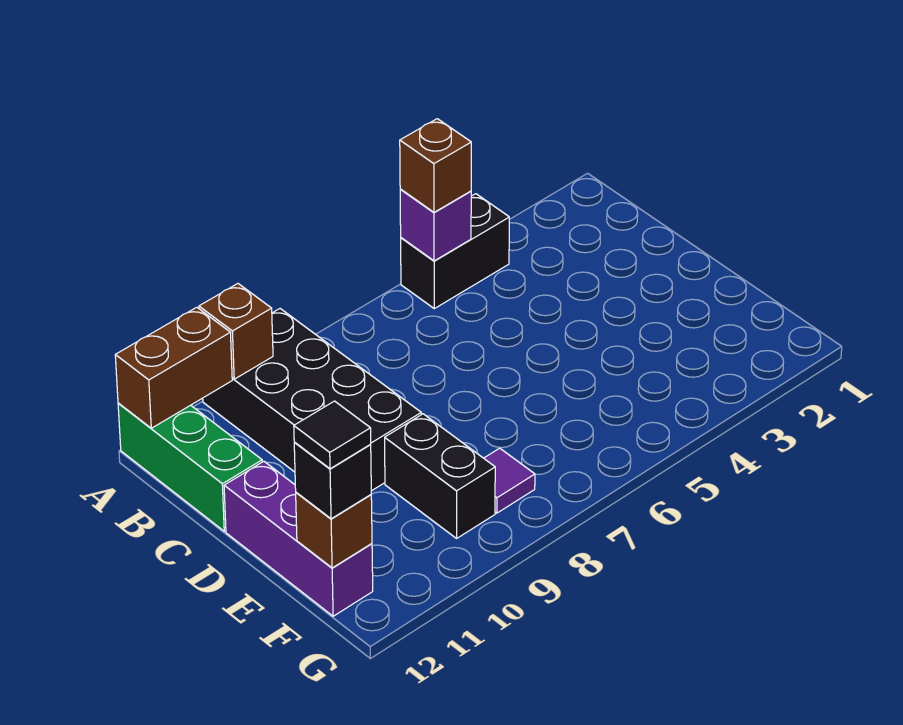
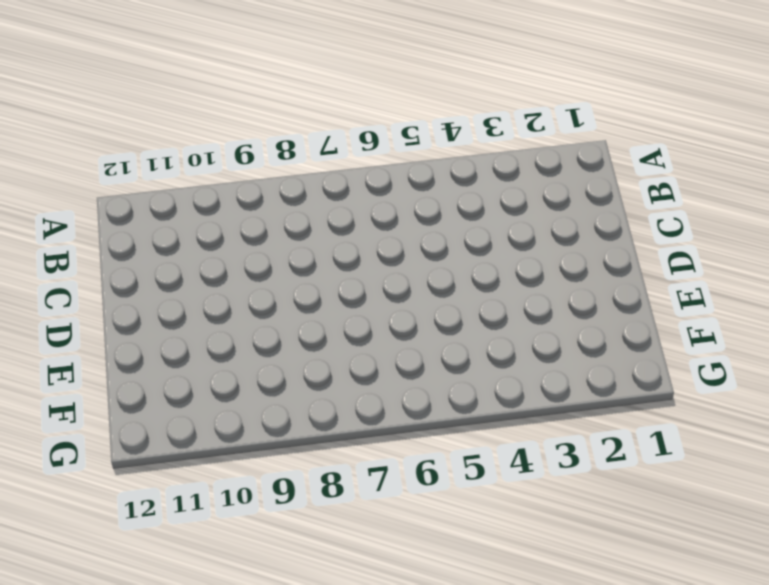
none -> black brick A4:A5 level 1
none -> black brick A9:D10 level 1
none -> green brick A12:C12 level 1

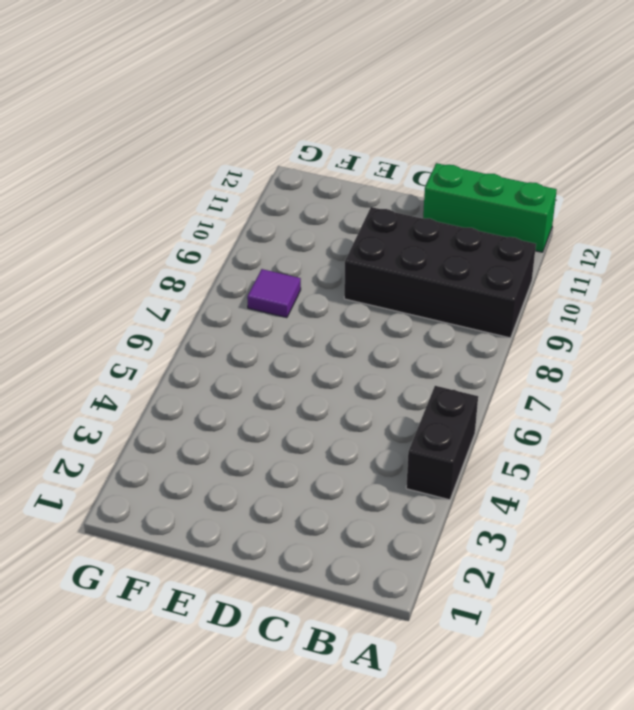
none -> purple brick D12:F12 level 1
none -> black brick E9:F9 level 1
none -> purple brick A5 level 2

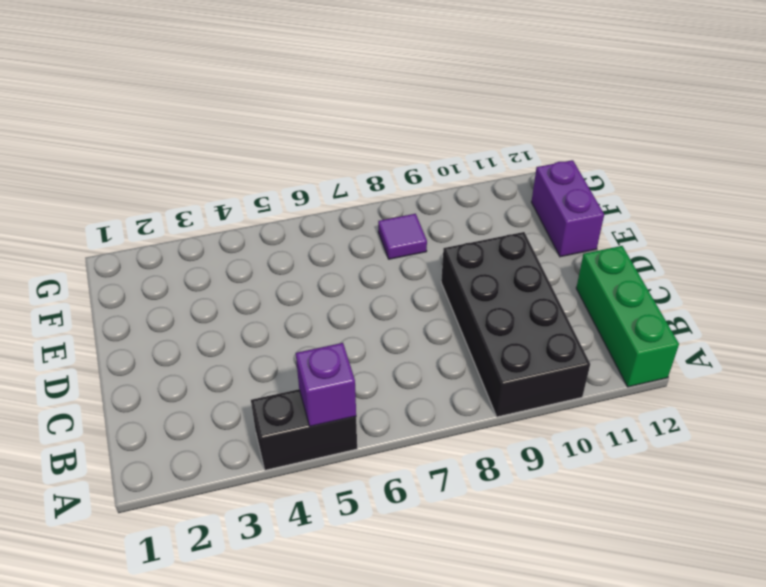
purple brick E12:F12 level 1 -> purple brick D12:F12 level 1
none -> black brick E9:F9 level 1
none -> brown brick A10 level 2
none -> brown brick A11:A12 level 2

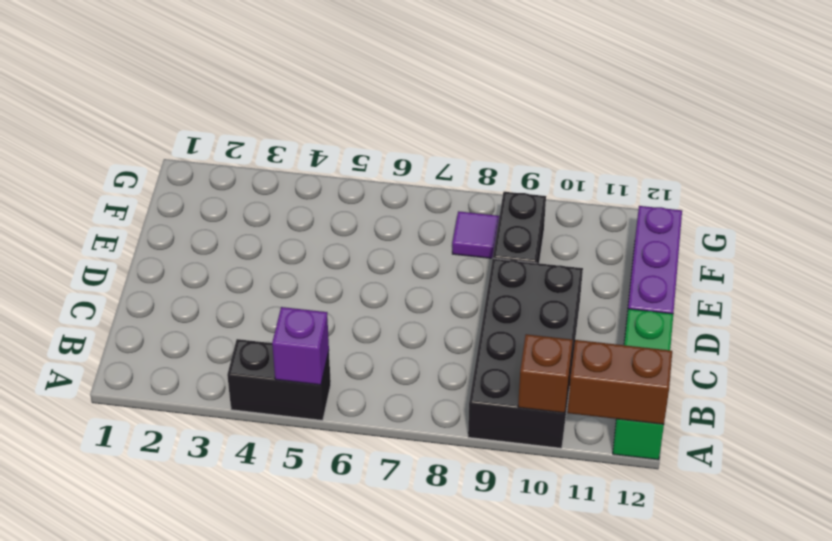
none -> brown brick F12 level 2
none -> brown brick A5 level 3
none -> black brick F12 level 3

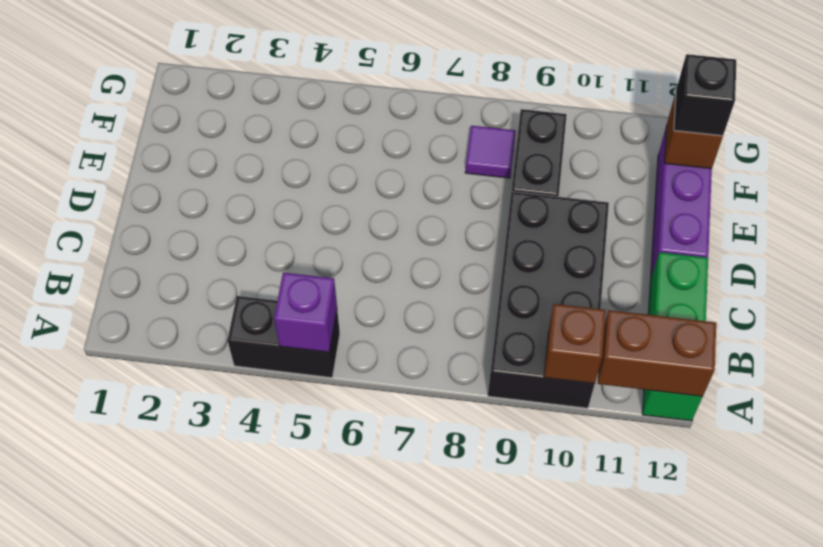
none -> brown brick A5 level 3
none -> black tile F12 level 4

